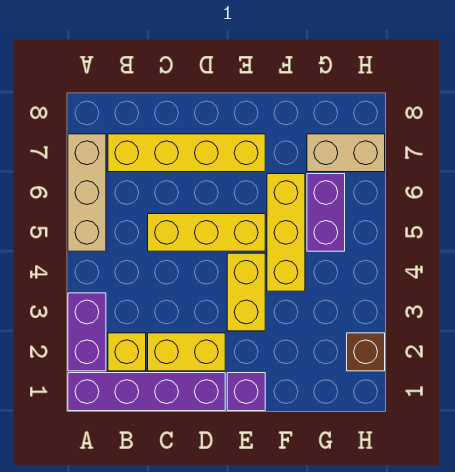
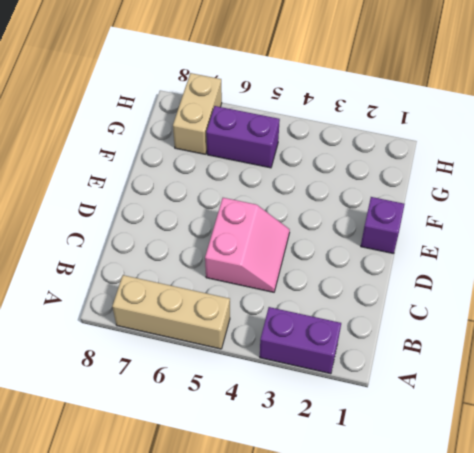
pink slope C4:D5 level 1 top 5 -> yellow brick C5:E5 level 1
none -> purple brick A1:D1 level 1
none -> yellow brick B2 level 1
none -> yellow brick B7:E7 level 1

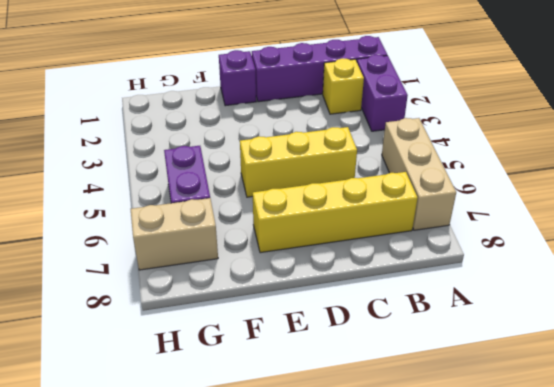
none -> yellow brick C2:D2 level 1
none -> yellow brick E3:E4 level 1
none -> yellow brick F4:F6 level 1

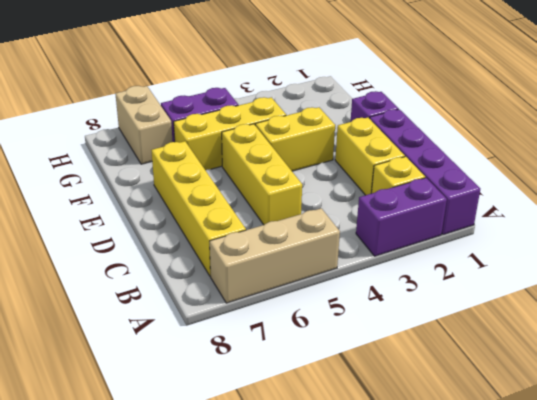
none -> brown brick H2 level 1

